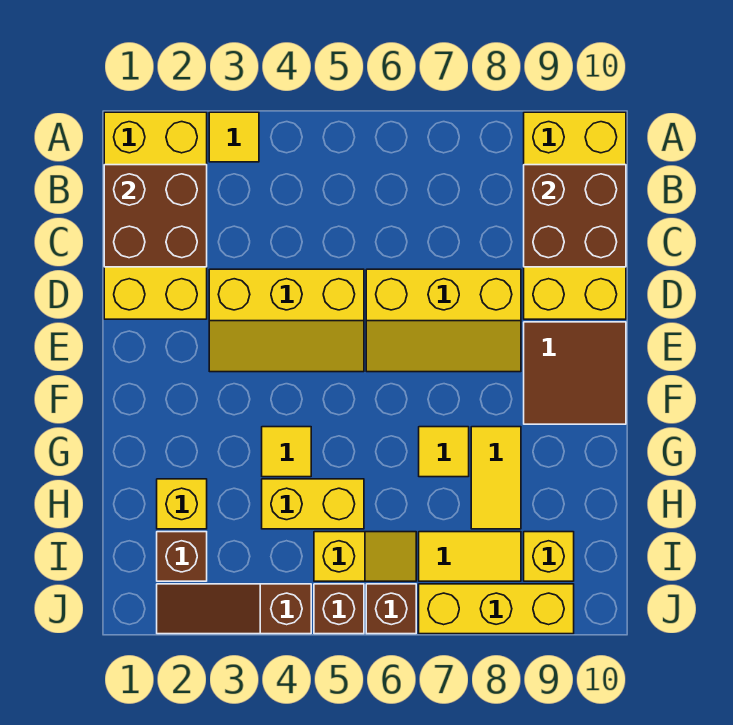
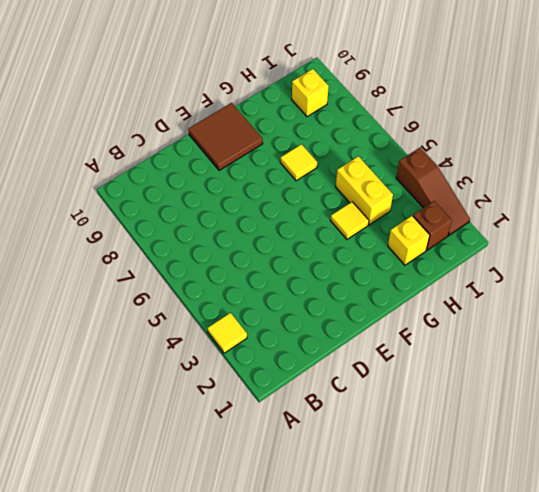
none -> yellow brick A1:D2 level 1
none -> yellow brick A9:D10 level 1
none -> yellow slope D3:E5 level 1 top D

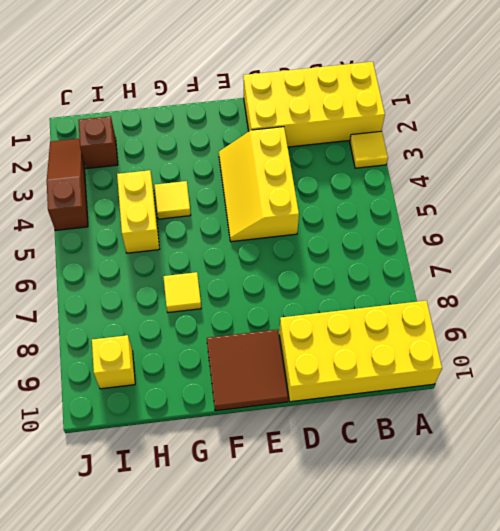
none -> yellow slope D6:E8 level 1 top D
none -> yellow tile G8:H8 level 1
none -> yellow brick H2 level 1

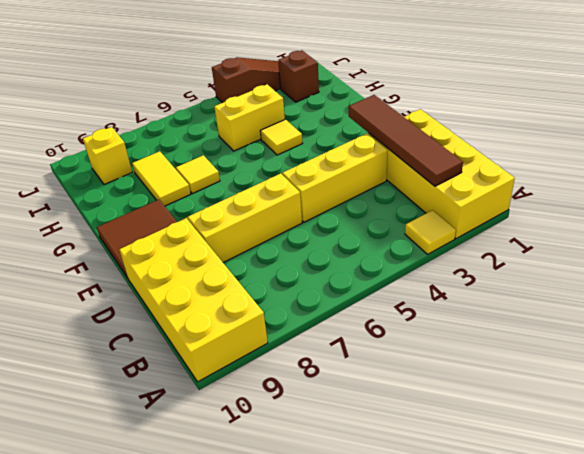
brown tile B2:E2 level 2 -> brown brick B1:C2 level 2
none -> yellow brick H2 level 1
none -> yellow slope I5:I6 level 1 top 5
none -> yellow tile I7:I8 level 1

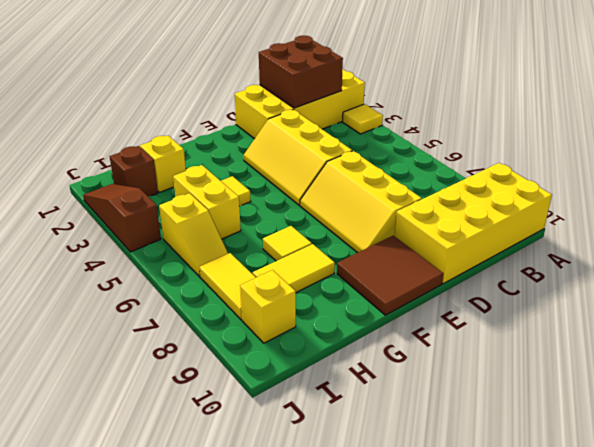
none -> brown brick J5 level 1
none -> brown brick J6 level 1
none -> yellow brick J7:J9 level 1

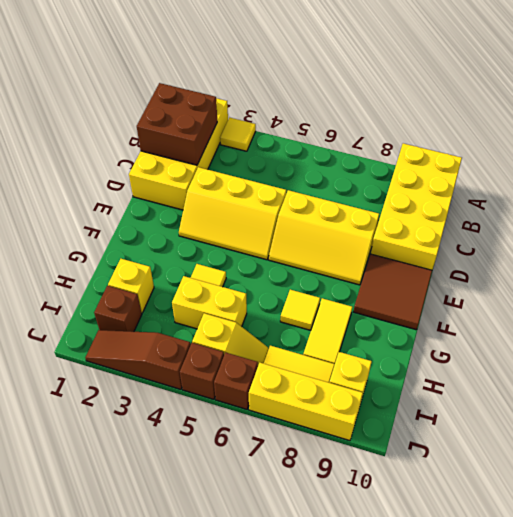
none -> brown brick B9:C10 level 2

